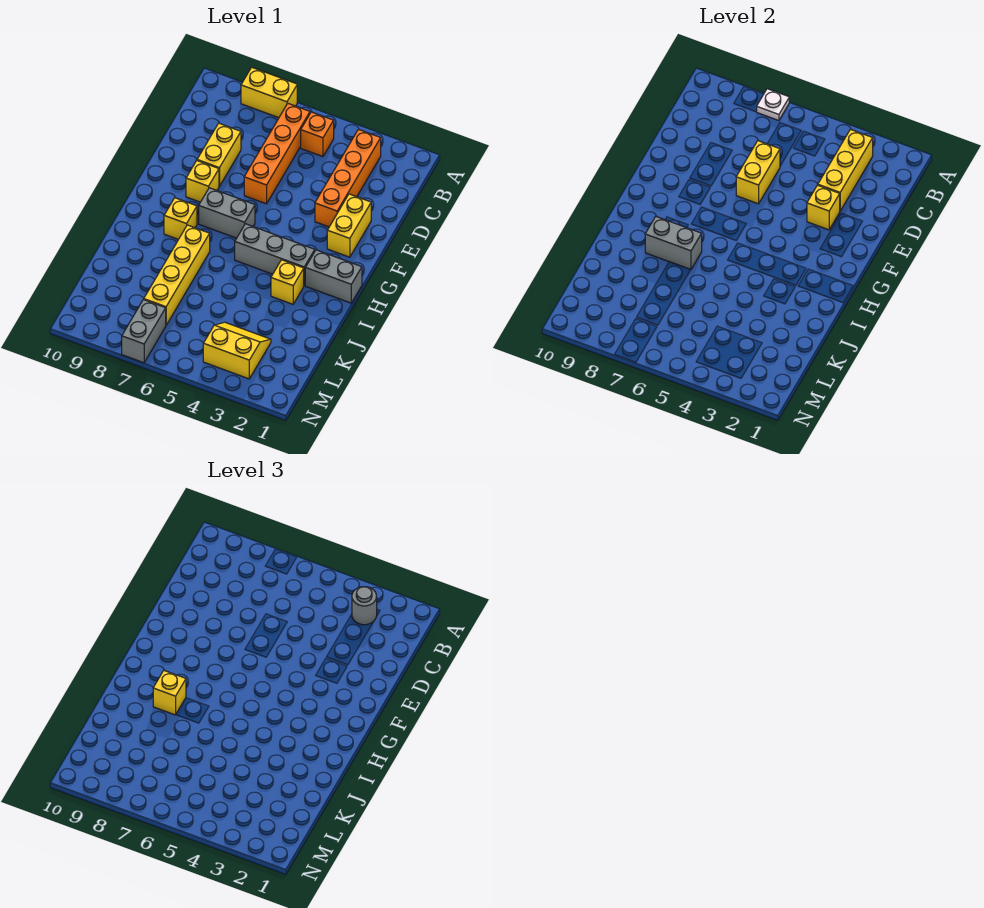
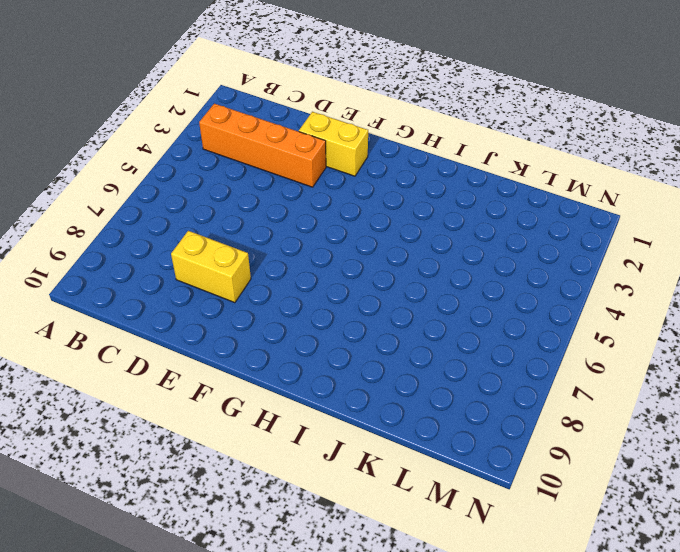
none -> yellow brick A7:A8 level 1
none -> orange brick B5 level 1
none -> orange brick B6:E6 level 1

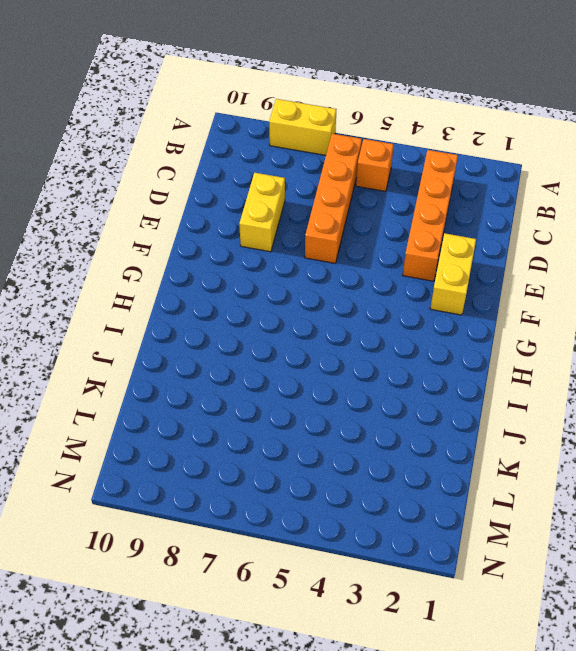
none -> yellow brick F8 level 1
none -> grey brick G6:G7 level 1
none -> grey brick H1:H2 level 1

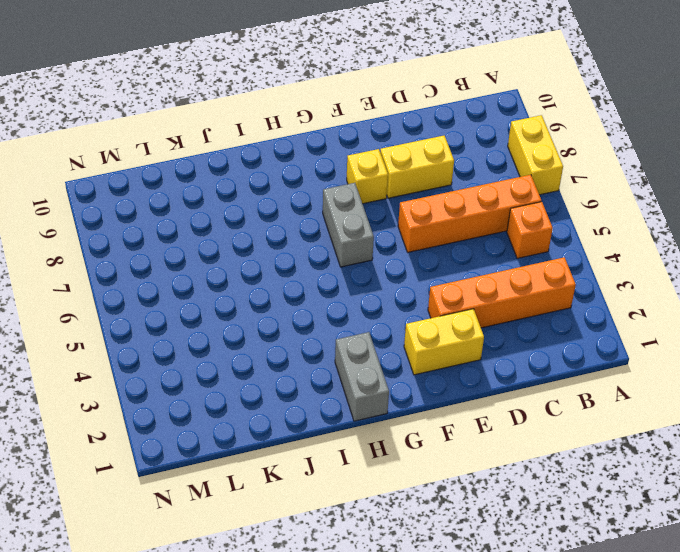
none -> grey brick H3:H5 level 1
none -> yellow brick H8 level 1
none -> yellow brick I3 level 1

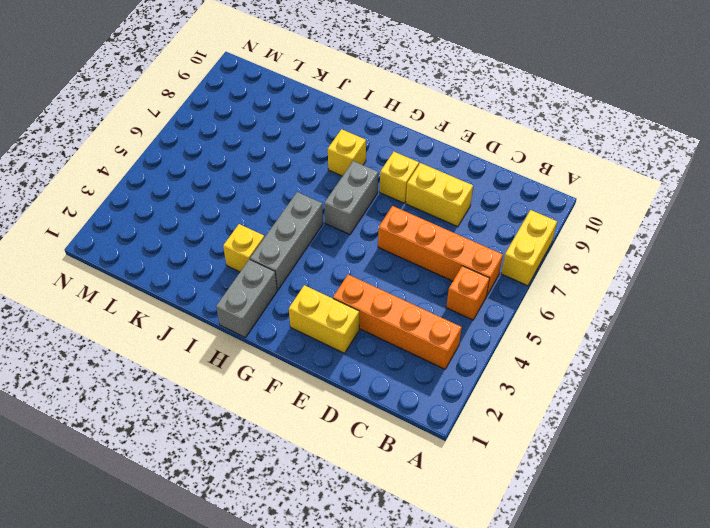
none -> yellow brick I7:L7 level 1
none -> yellow slope L3:M4 level 1 top M
none -> grey brick M7:N7 level 1

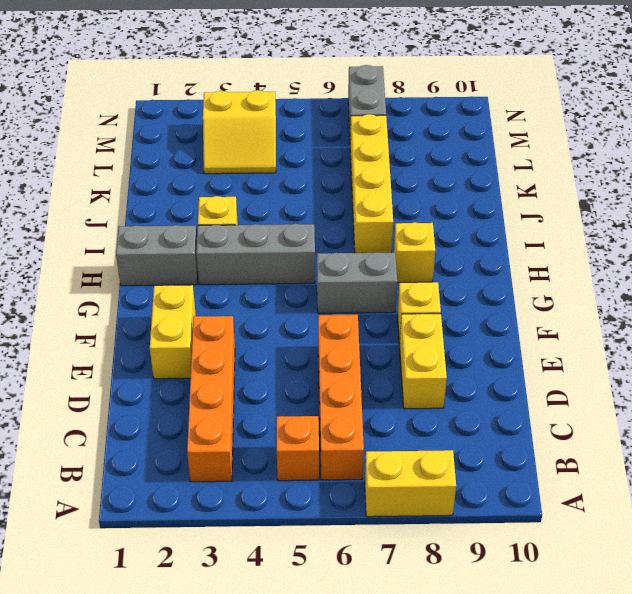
none -> white plate A7 level 2
none -> yellow brick B3:D3 level 2
none -> yellow brick D6:E6 level 2

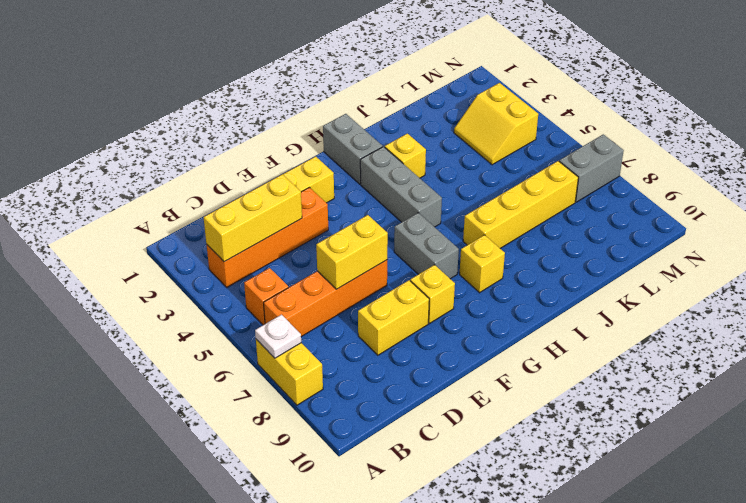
none -> yellow brick E3 level 2
none -> grey brick I7:I8 level 2
none -> grey round brick B3 level 3

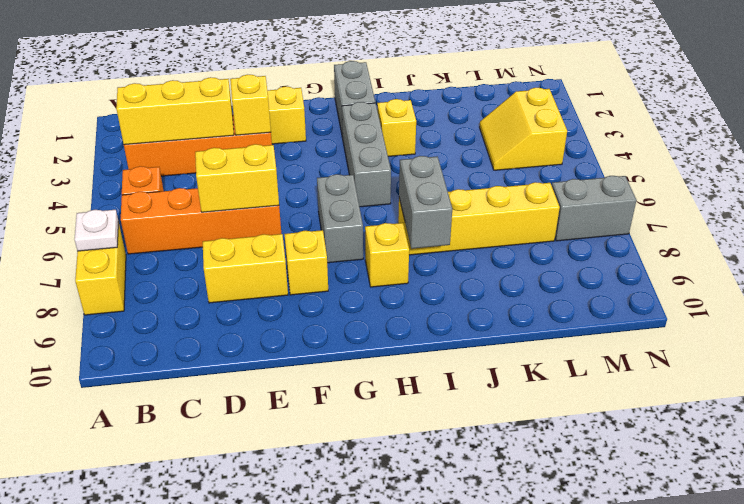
none -> grey round brick B3 level 3
none -> yellow brick I8 level 3

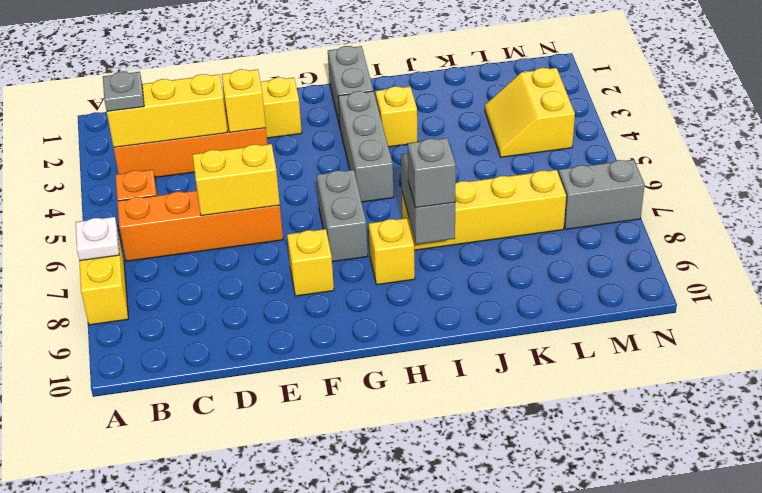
grey plate B3 level 3 -> grey round brick B3 level 3
grey brick I8 level 3 -> yellow brick I8 level 3
none -> yellow brick D8:E8 level 1

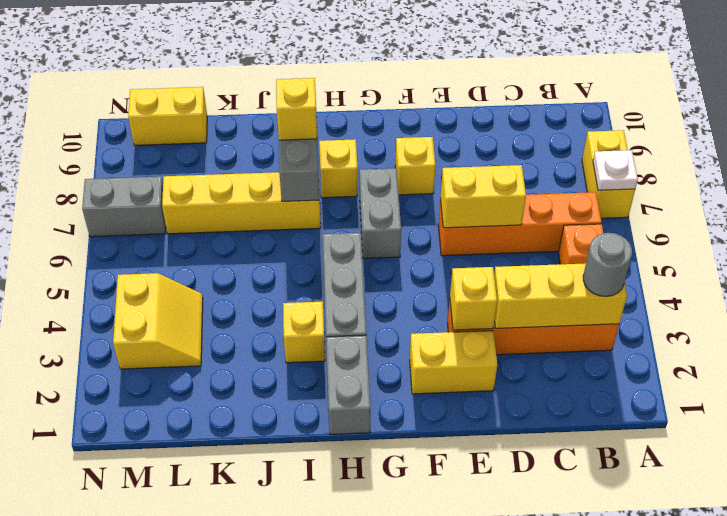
yellow brick L10:M10 level 1 -> yellow brick D8:E8 level 1

